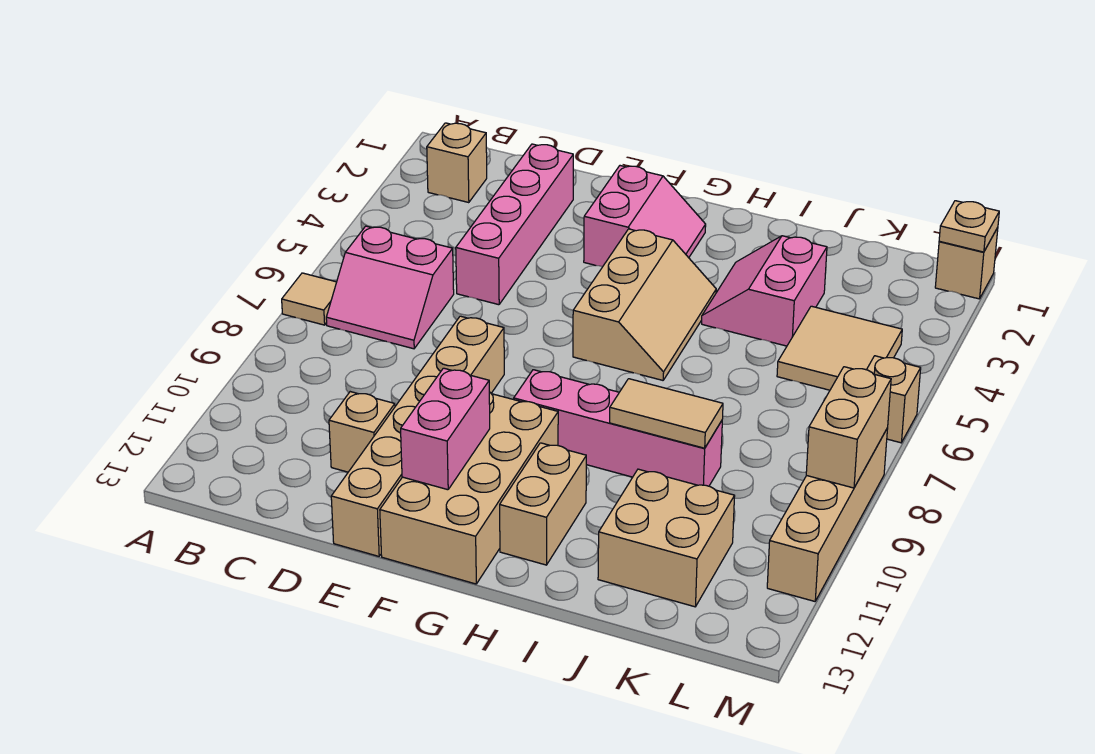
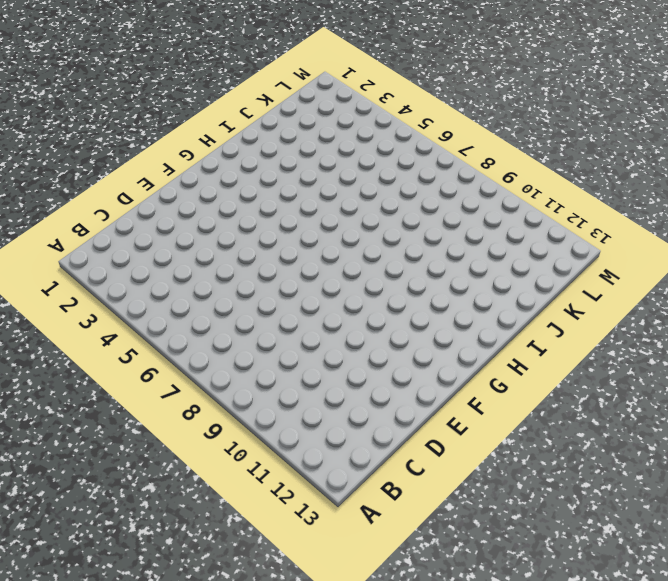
none -> tan tile A7 level 1
none -> tan brick B2 level 1
none -> pink slope B6:C7 level 1 top 6

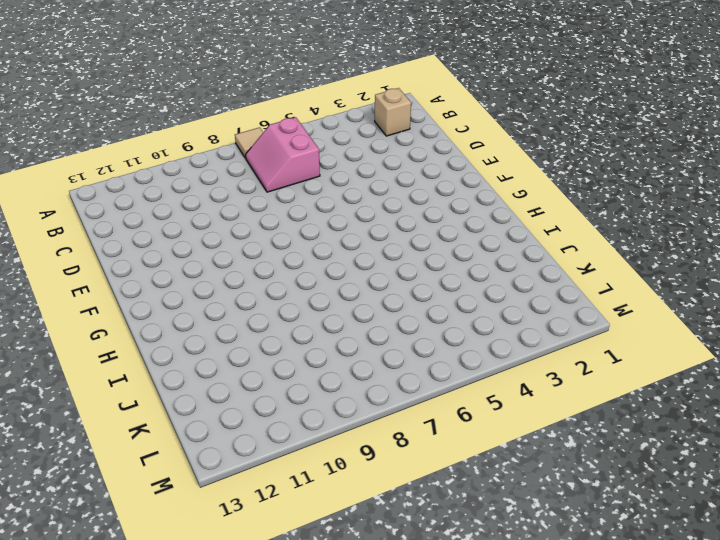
none -> pink brick D2:D5 level 1
none -> tan brick D11 level 1
none -> tan brick E8:E13 level 1

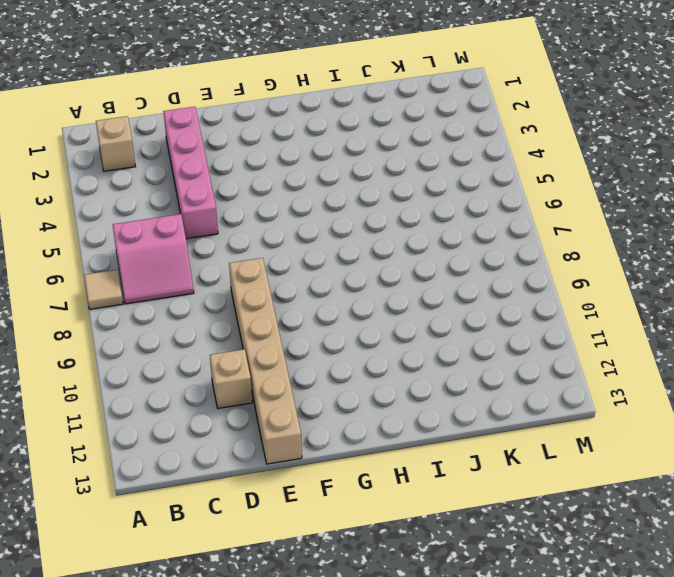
none -> pink slope F2:G3 level 1 top F
none -> tan brick F10:G13 level 1
none -> tan slope G4:H6 level 1 top G

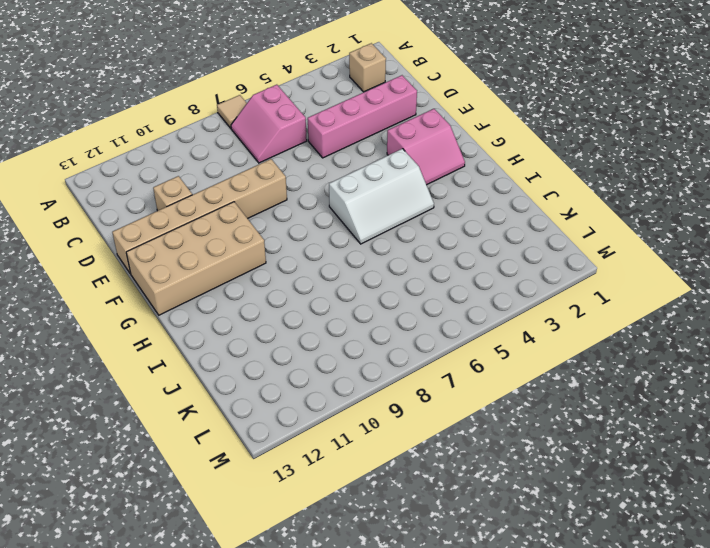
white slope G4:H6 level 1 top G -> tan slope G4:H6 level 1 top G
none -> pink brick G9:J9 level 1
none -> tan brick H11:H12 level 1
none -> pink slope I3:J4 level 1 top J

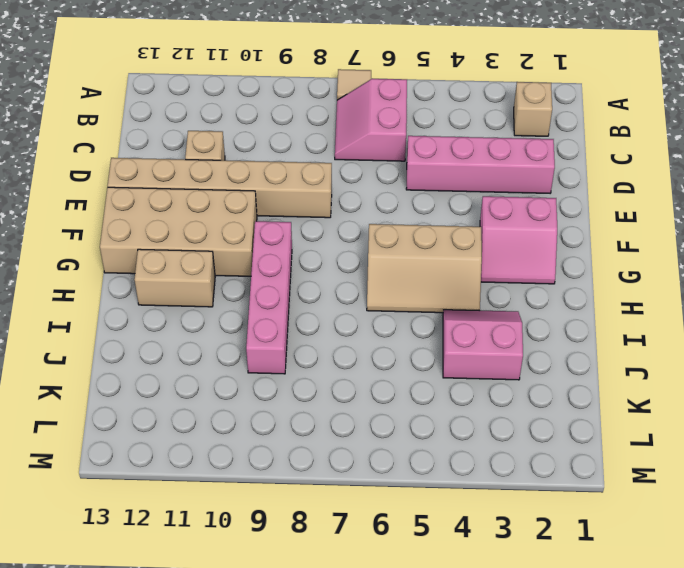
none -> tan brick J11:K12 level 1
none -> tan tile K4:L5 level 1
none -> tan brick M1 level 1

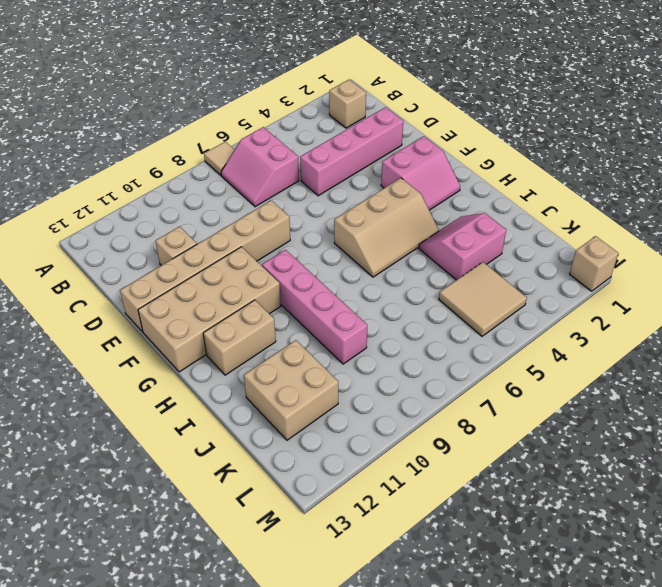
none -> tan brick M6 level 1
none -> tan brick M8:M11 level 1
none -> pink brick F11:F12 level 2

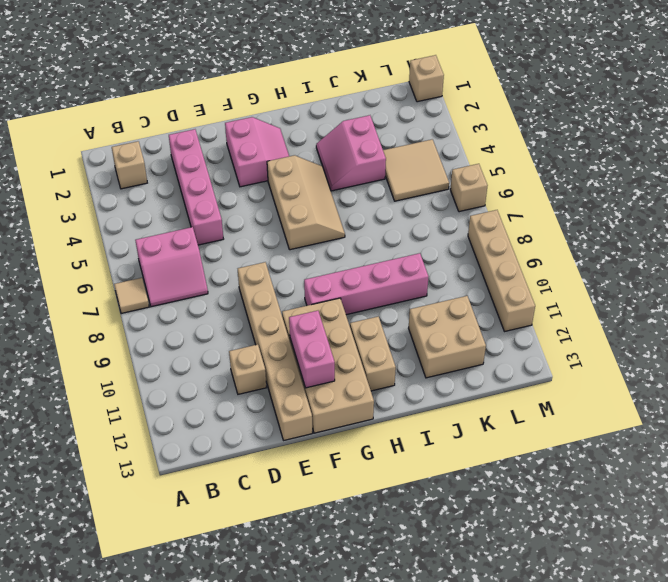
none -> tan tile I9:J9 level 2
none -> tan plate M1 level 2
none -> tan brick M8:M9 level 2

